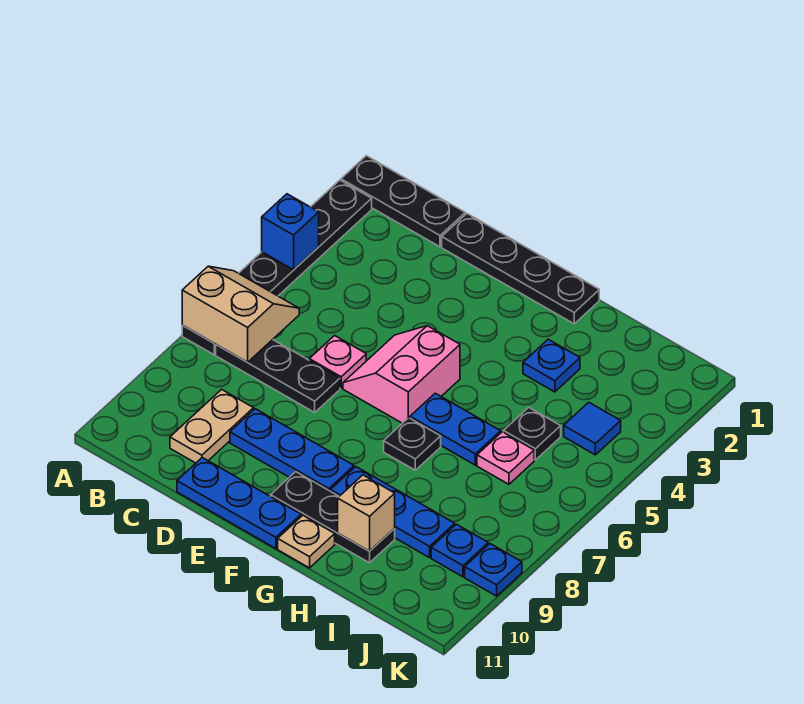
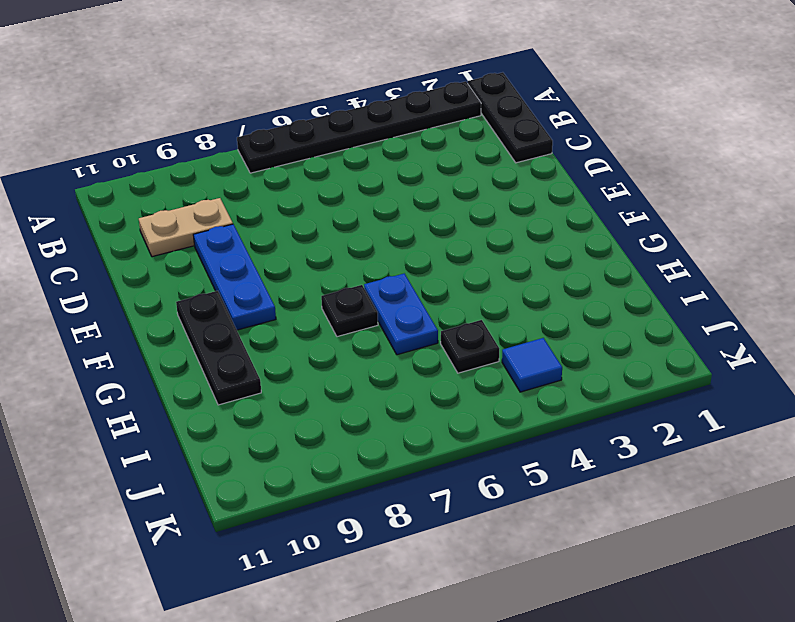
none -> black plate B7:D7 level 1
none -> black plate D1:G1 level 1
none -> pink plate D6 level 1

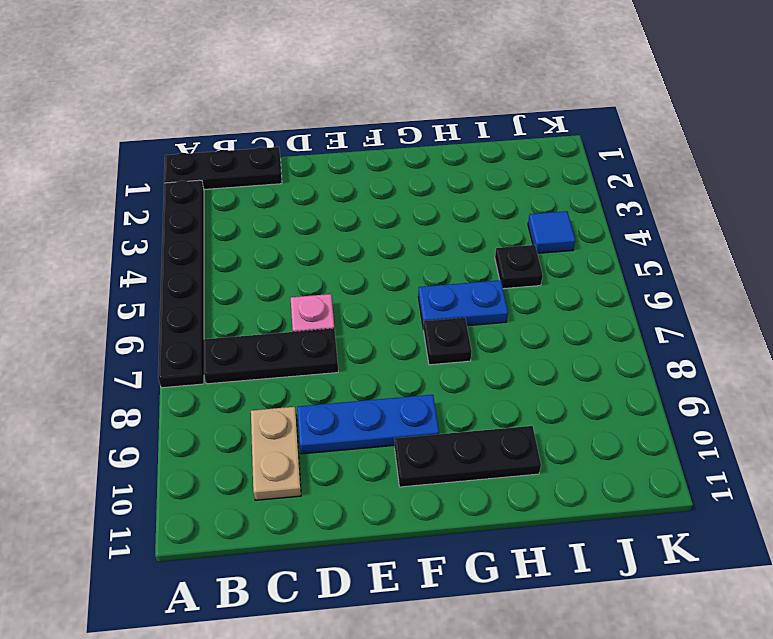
none -> black plate D1:G1 level 1
none -> blue plate D11:F11 level 1
none -> pink slope E5:F6 level 1 top F

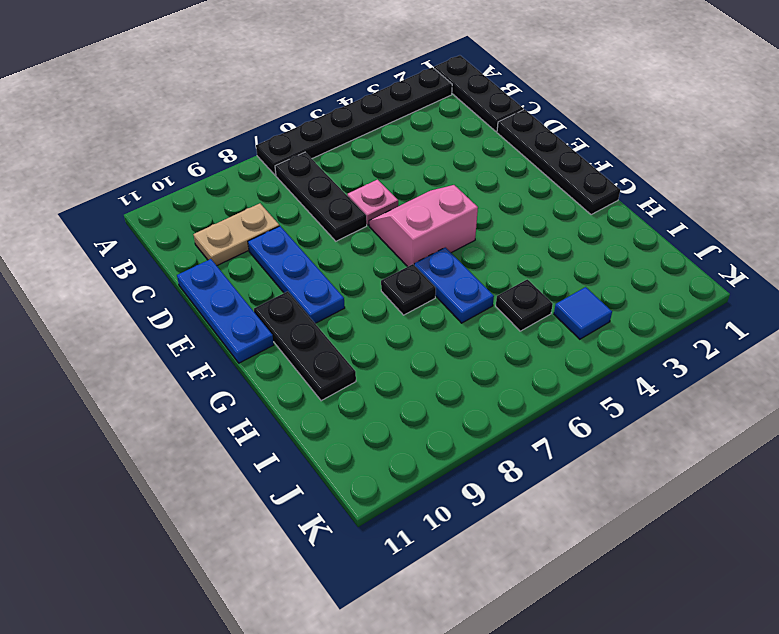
none -> blue plate G9:I9 level 1
none -> tan plate G11 level 1
none -> blue plate H3 level 1

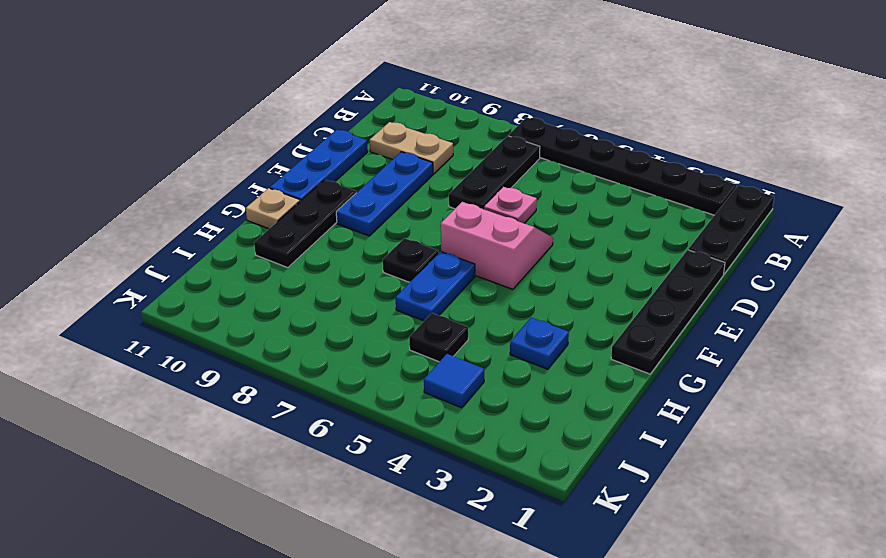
none -> blue plate G9:I9 level 1
none -> pink plate I6 level 1
none -> blue plate J9 level 1

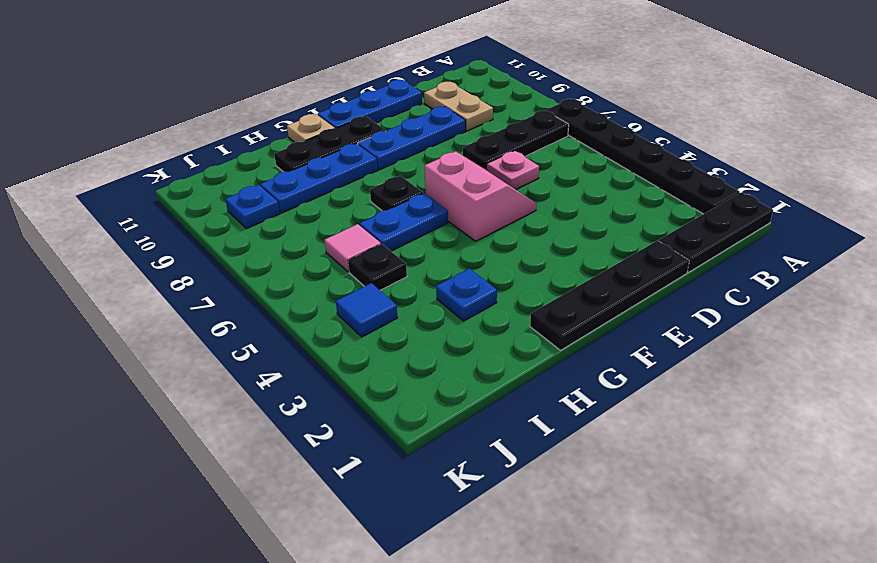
pink tile I6 level 1 -> pink plate I6 level 1
none -> blue plate K9 level 1
none -> blue brick A4 level 2
none -> tan slope A6:B7 level 2 top 7

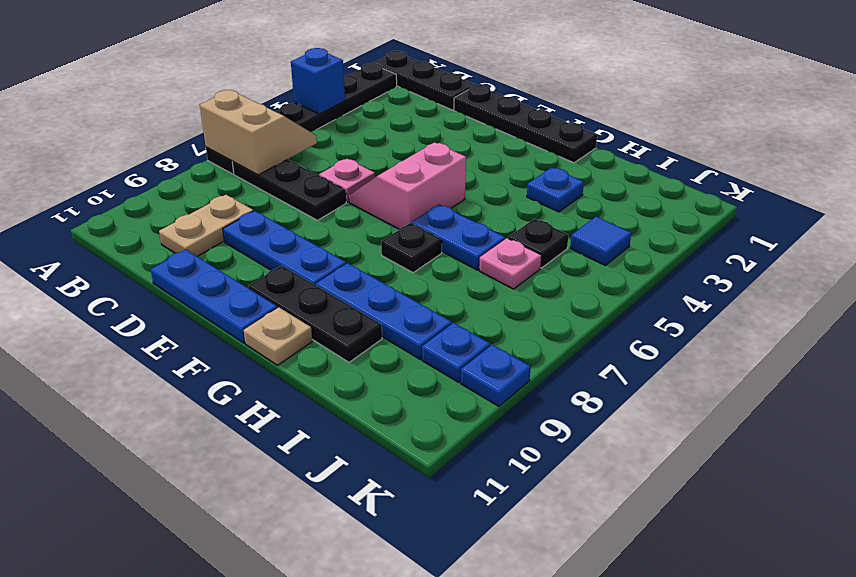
none -> tan brick H10 level 2

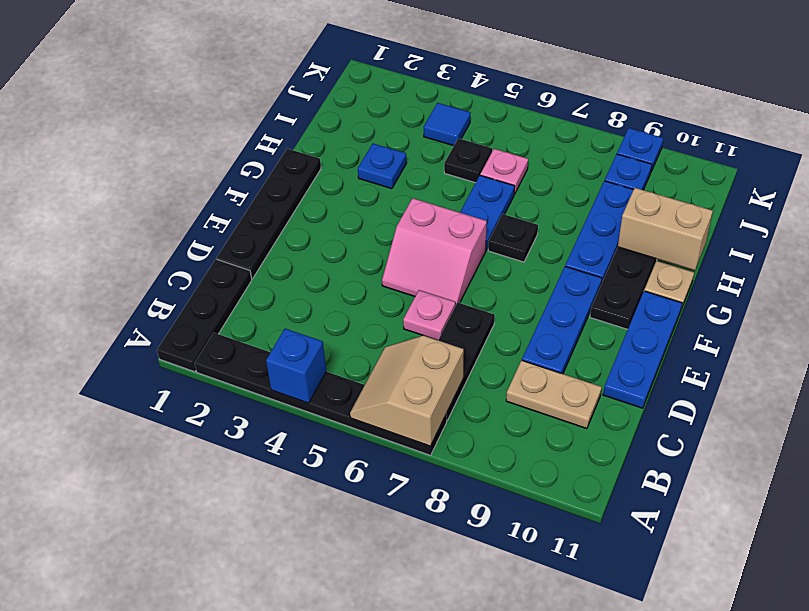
tan brick H10:H11 level 2 -> tan brick H10 level 2

